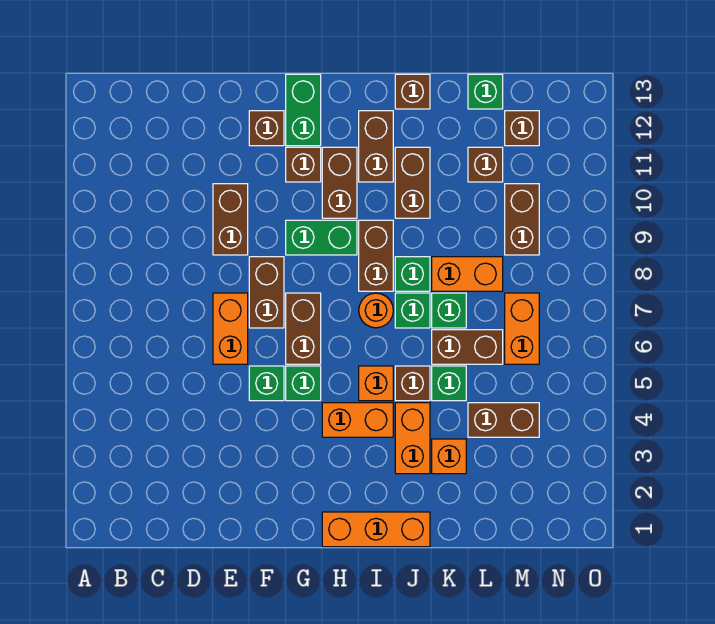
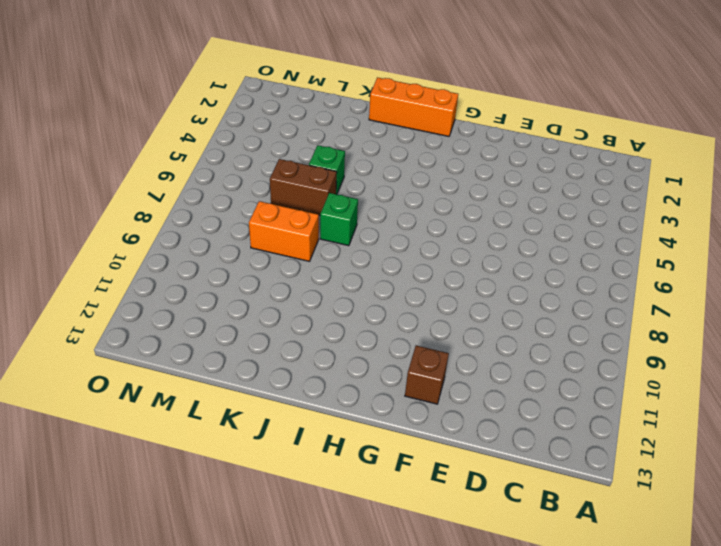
none -> orange brick E6:E7 level 1
none -> brown brick E9:E10 level 1
none -> green brick F5 level 1
none -> brown brick F7:F8 level 1

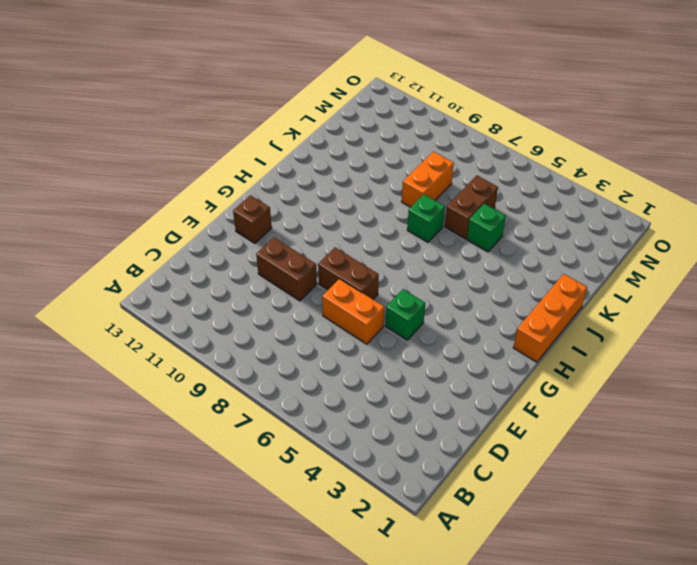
none -> green brick G5 level 1
none -> brown brick G6:G7 level 1
none -> green brick G9:H9 level 1
none -> brown brick G11 level 1

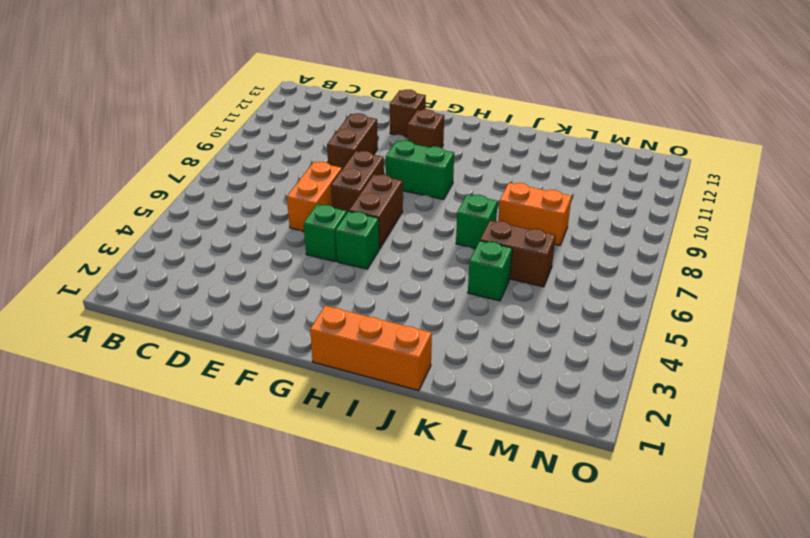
none -> green brick G12:G13 level 1
none -> orange brick H4:I4 level 1
none -> brown brick H10:H11 level 1
none -> orange brick I5 level 1

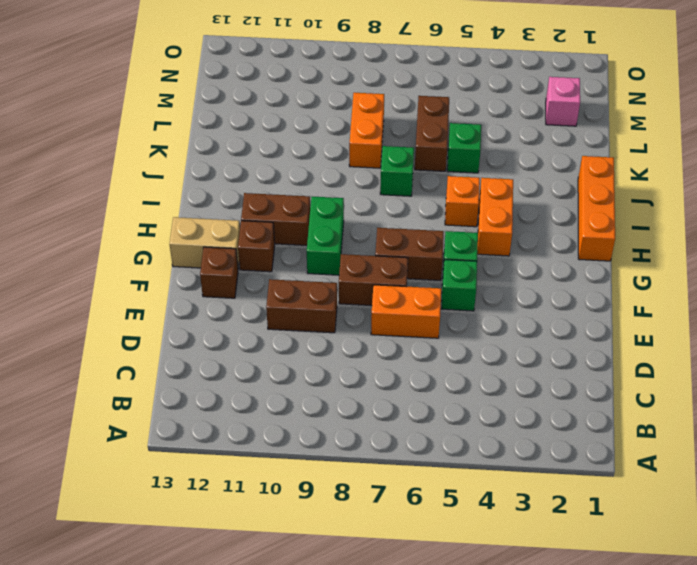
tan brick G12:G13 level 1 -> green brick G12:G13 level 1
pink brick M2 level 1 -> none
none -> orange round brick I7 level 1
none -> brown brick I8:I9 level 1
none -> brown brick I11:I12 level 1
none -> orange brick J3:J4 level 1

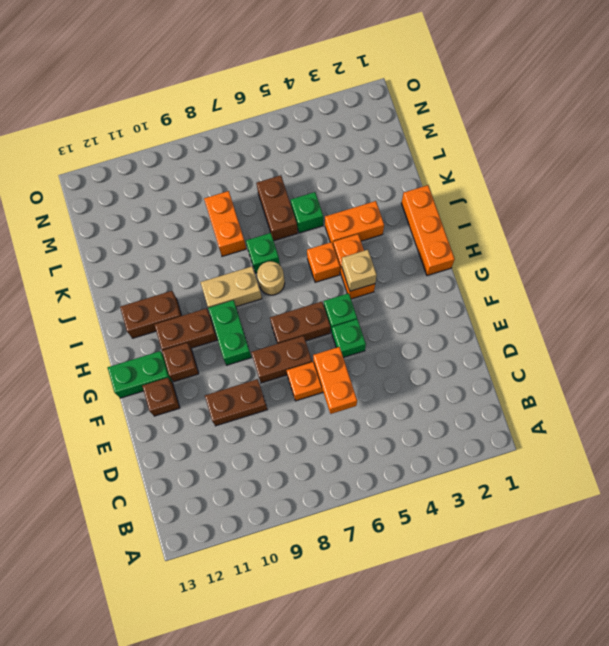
orange brick D6:E6 level 2 -> orange brick M6:M7 level 1
tan brick H4 level 2 -> none
tan round brick I7 level 1 -> orange round brick I7 level 1
tan brick I8:I9 level 1 -> brown brick I8:I9 level 1
none -> brown brick J5 level 1
none -> green brick J8 level 1
none -> brown brick J10:J11 level 1
none -> brown brick J13 level 1

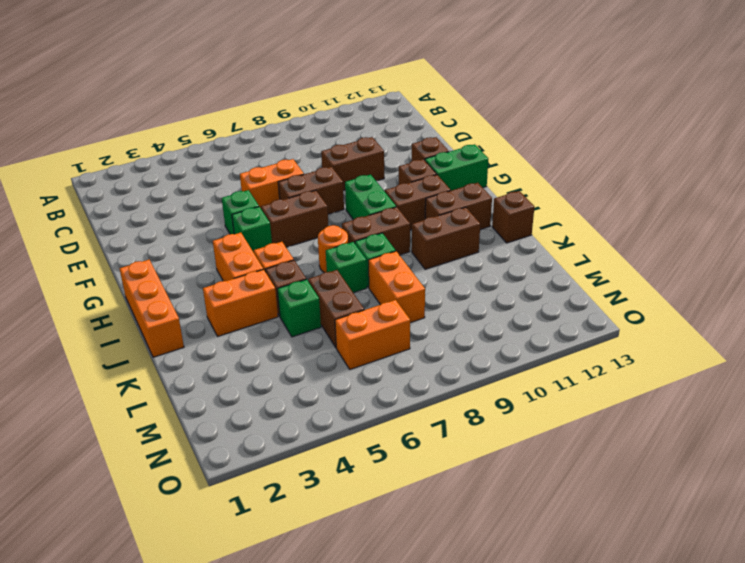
none -> orange brick K3 level 1
none -> green brick K7 level 1
none -> brown brick L4:M4 level 1
none -> brown brick L11 level 1

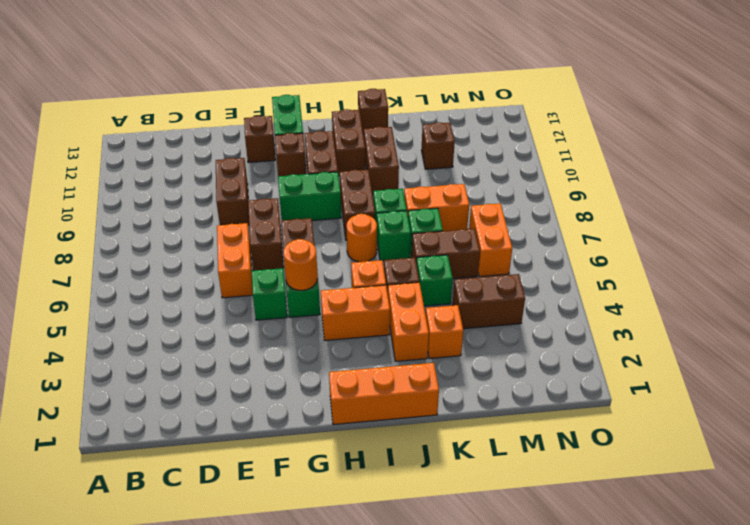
orange round brick G5 level 2 -> none
none -> green brick L13 level 1
none -> brown brick M9:M10 level 1
none -> brown brick M12 level 1

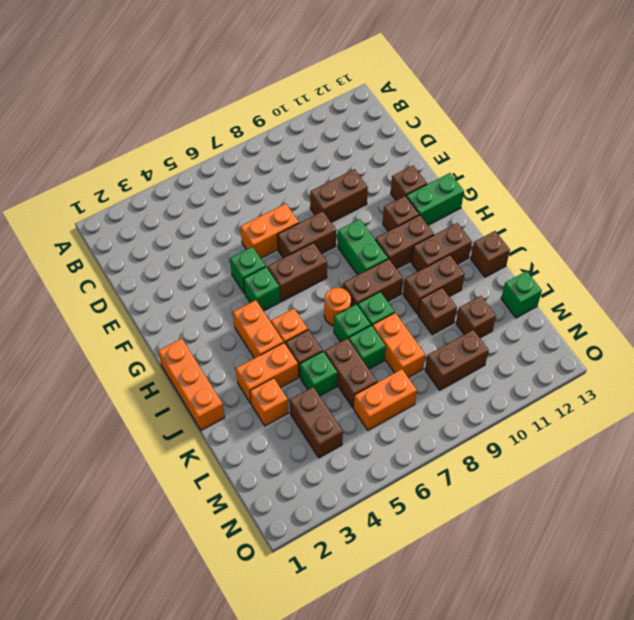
brown brick K10 level 1 -> brown brick M12 level 1

